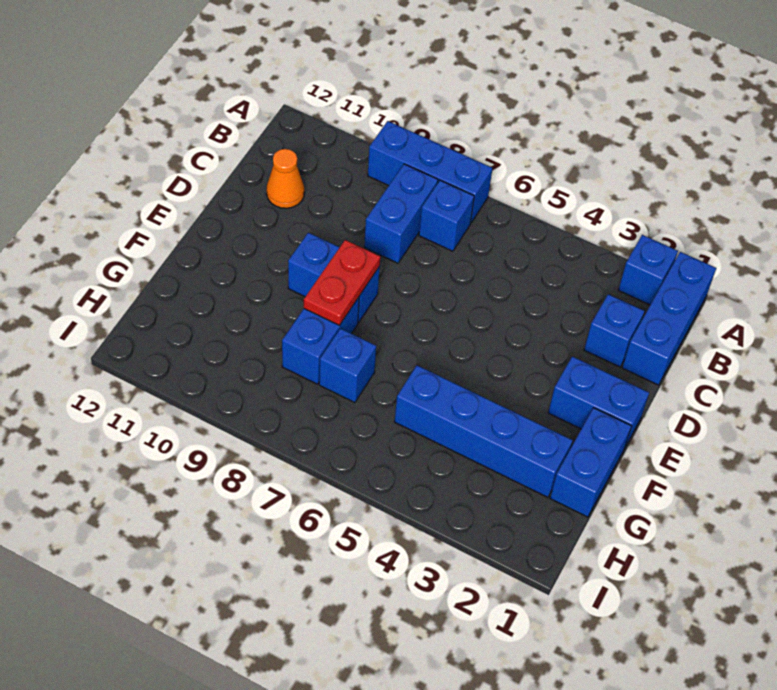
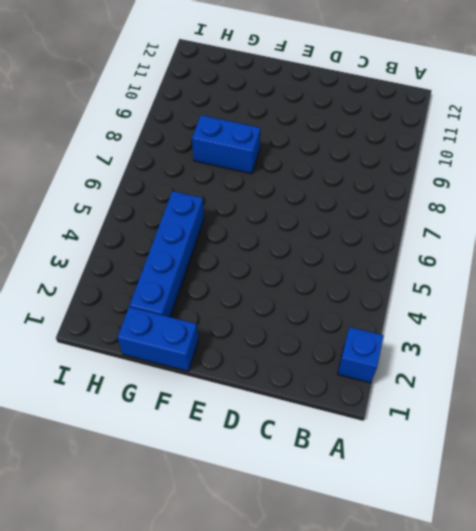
none -> blue brick A1:C1 level 1
none -> blue brick A7:A9 level 1
none -> blue brick B7 level 1

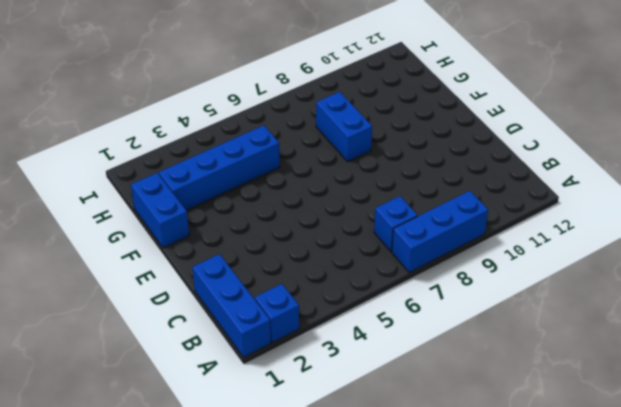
none -> blue brick B8:C8 level 1
none -> blue brick C2 level 1
none -> orange cone C11 level 1

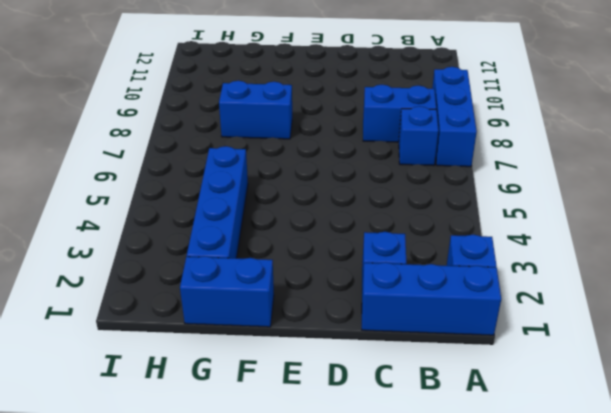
none -> orange cone C11 level 1
none -> blue brick E1:E2 level 1
none -> blue brick E8:E9 level 1

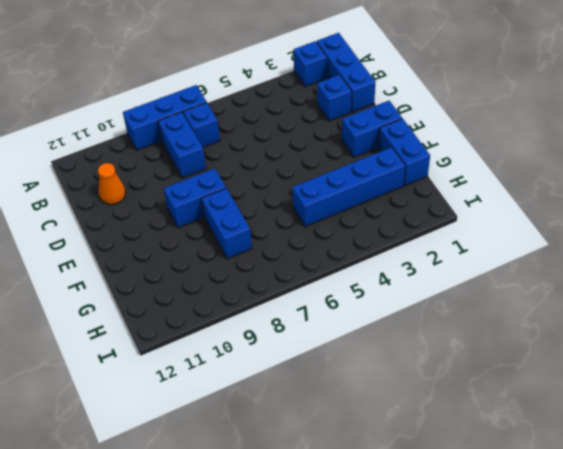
none -> blue brick G7 level 1
none -> red plate E8:F8 level 2

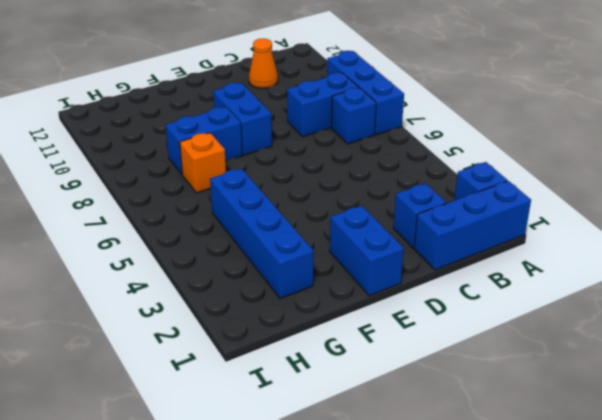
orange brick G7 level 1 -> blue brick G7 level 1
none -> blue brick F1:G1 level 1
none -> red plate E8:F8 level 2

